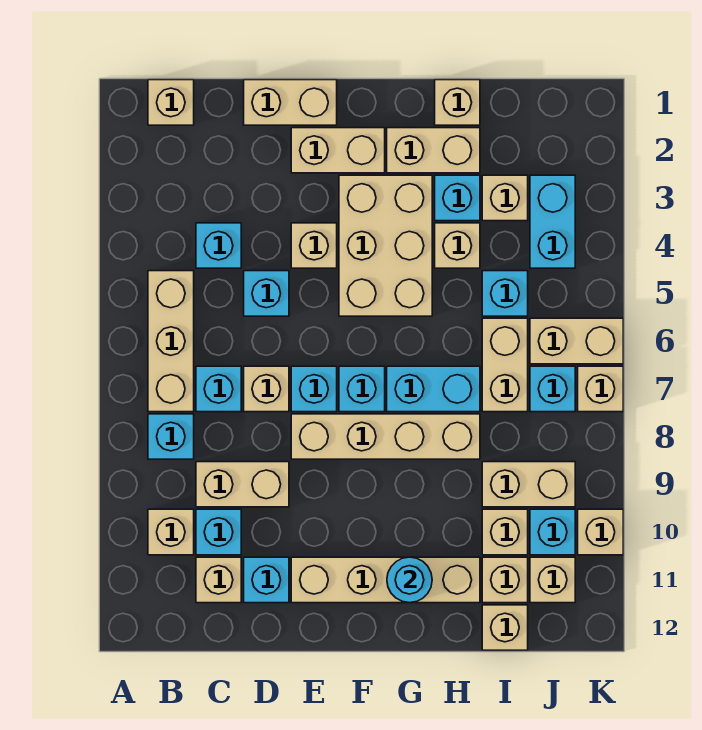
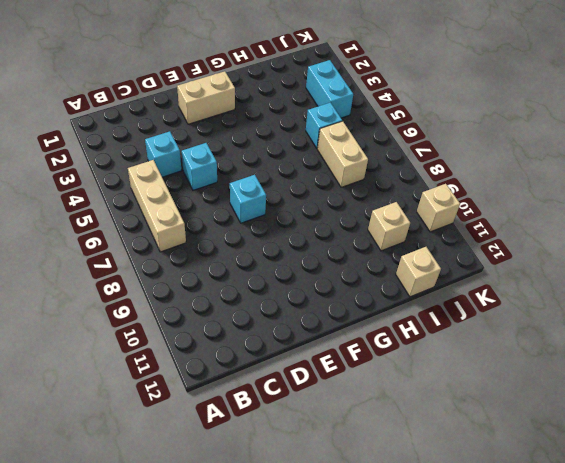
none -> tan brick B1 level 1
none -> cyan brick B8 level 1
none -> tan brick B10 level 1
none -> cyan brick C7 level 1

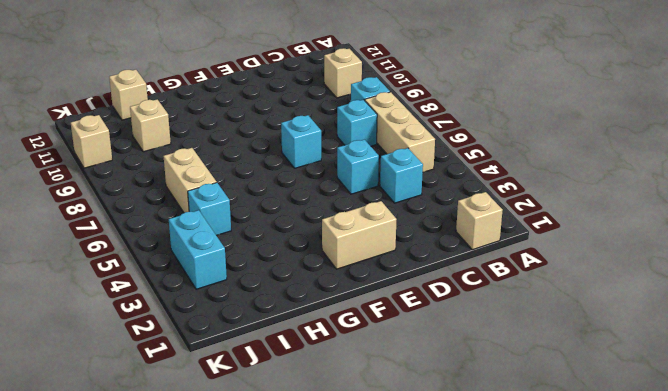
none -> tan brick C9:D9 level 1
none -> cyan brick C10 level 1
none -> tan brick C11 level 1
none -> tan brick D1:E1 level 1

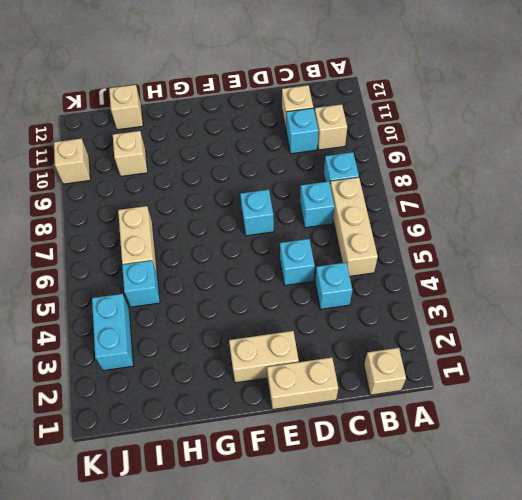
none -> tan brick C9:D9 level 1
none -> tan brick D7 level 1
none -> cyan brick D11 level 1
none -> tan brick E4 level 1

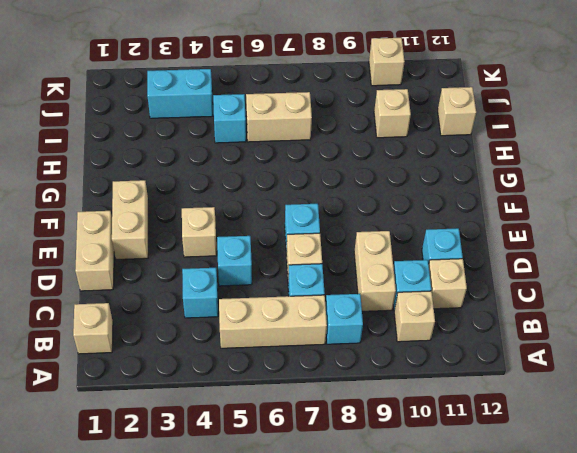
none -> tan brick E8:H8 level 1
none -> tan brick E11:H11 level 1
none -> tan brick F3:G5 level 1
none -> cyan brick F7 level 1

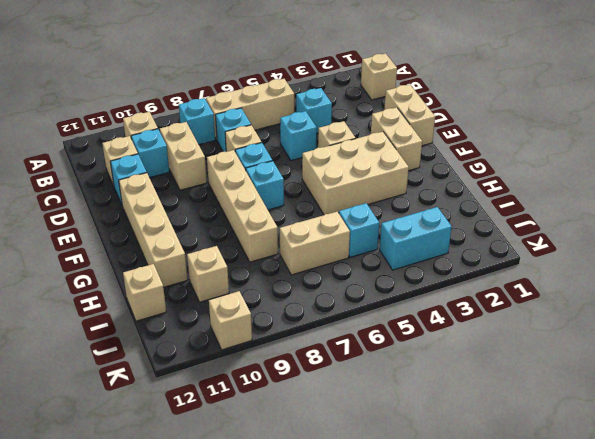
none -> tan brick G2:H2 level 1
none -> cyan brick G7:H7 level 1
none -> tan brick H1 level 1
none -> cyan brick H3 level 1

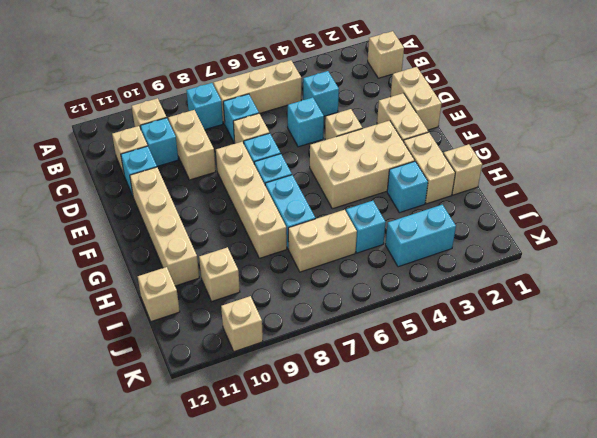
none -> tan brick H4 level 1
none -> tan brick I3 level 1
none -> tan brick I9:J9 level 1
none -> tan brick I11 level 1

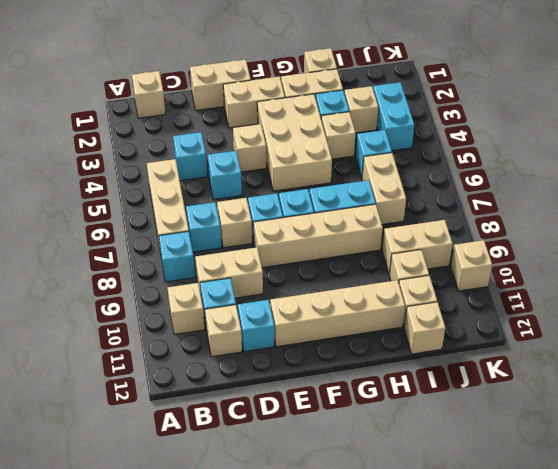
none -> tan brick J6:K6 level 1
none -> cyan brick J7 level 1
none -> cyan brick J10 level 1
none -> tan brick J11 level 1

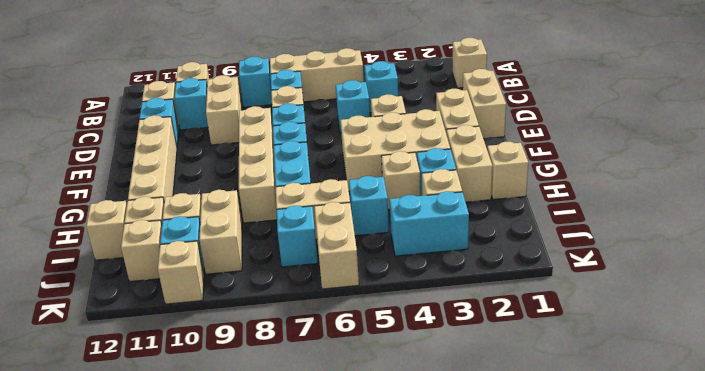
none -> tan brick K7 level 1
none -> cyan round brick G11 level 2

